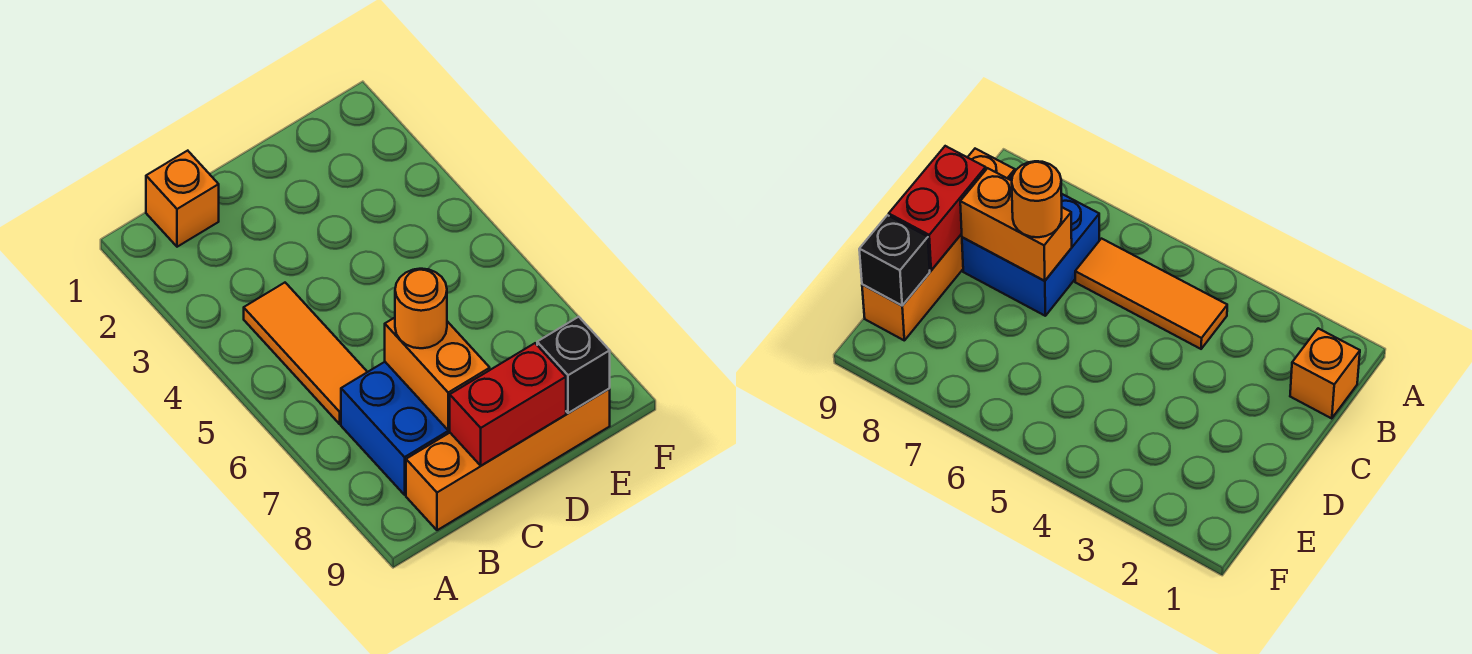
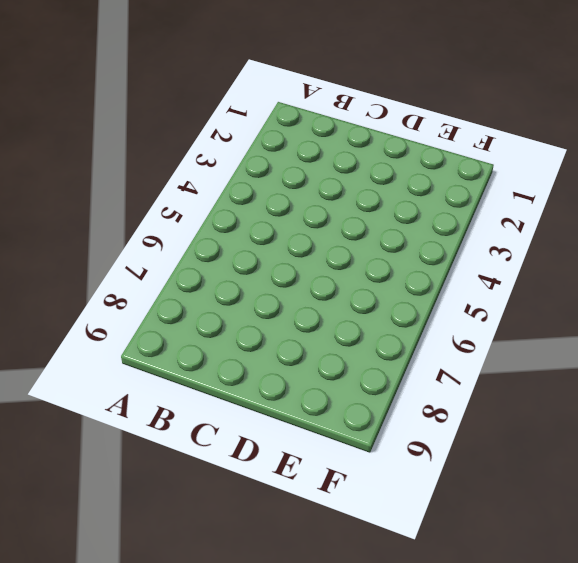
none -> orange brick B1 level 1
none -> orange tile B4:B6 level 1

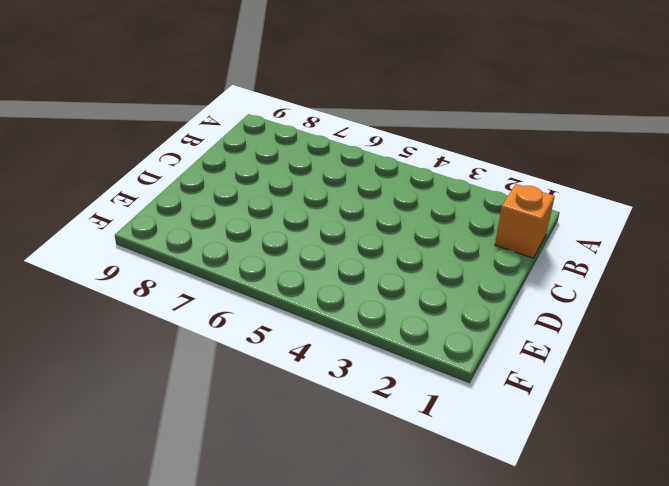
none -> orange tile B4:B6 level 1
none -> blue brick B7:C8 level 1

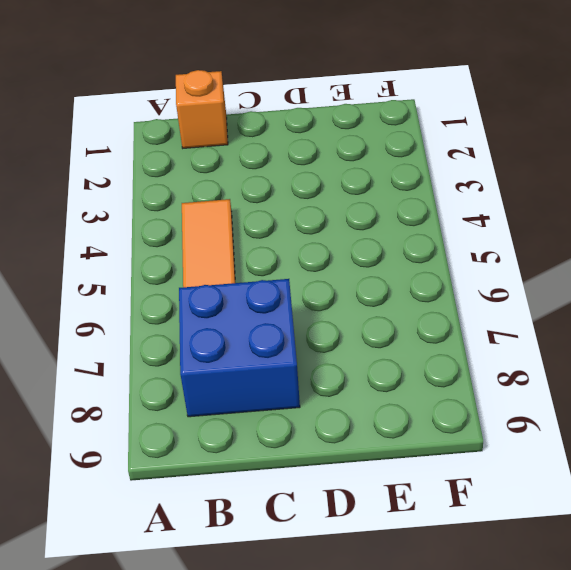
none -> orange brick B9:E9 level 1
none -> orange brick C7:C8 level 2

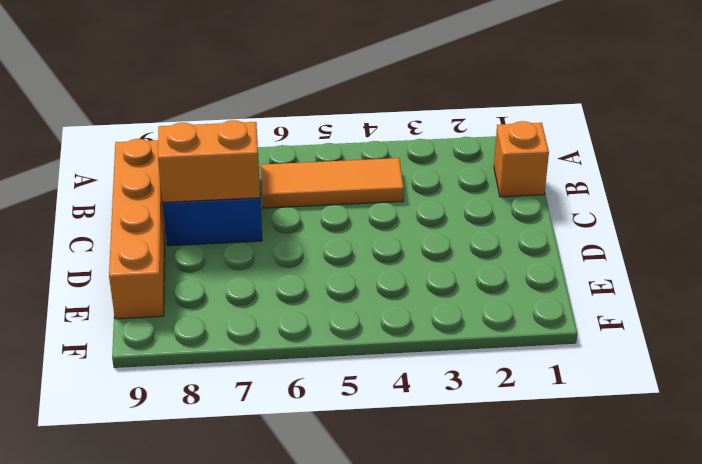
none -> red brick C9:D9 level 2
none -> black brick E9 level 2

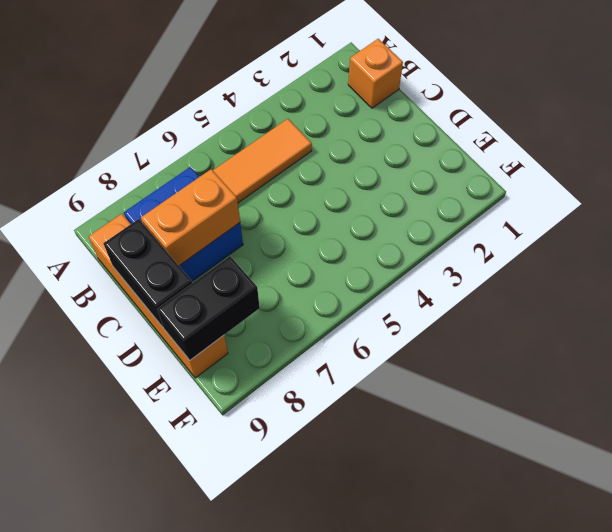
black brick C9:D9 level 2 -> red brick C9:D9 level 2
black brick E8:E9 level 2 -> black brick E9 level 2
none -> orange round brick C7 level 3

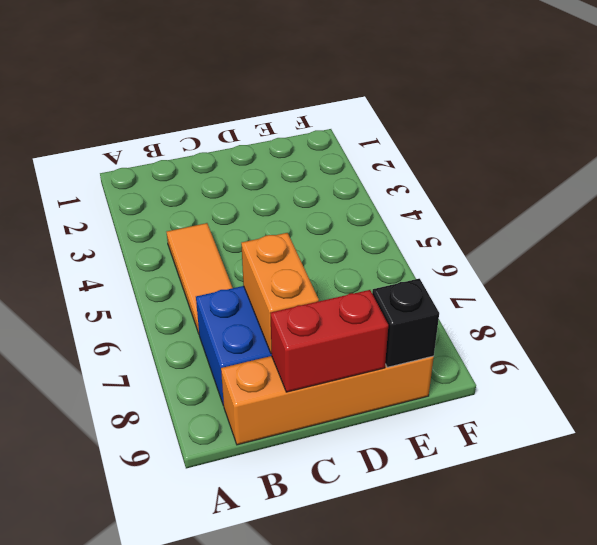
none -> orange brick B1 level 1
none -> orange round brick C7 level 3

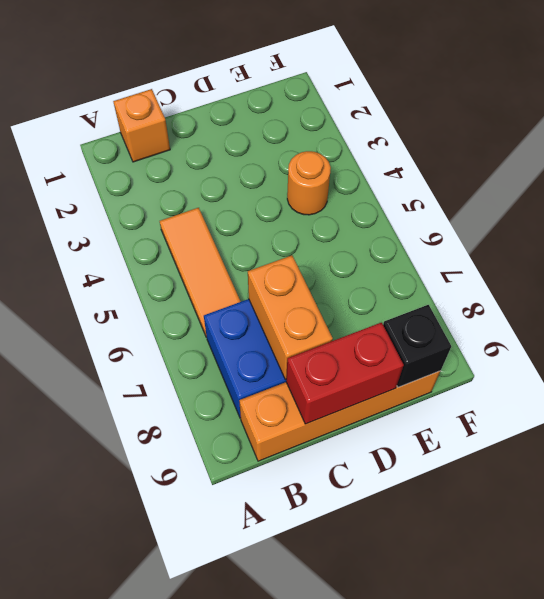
orange round brick E4 level 1 -> orange round brick C7 level 3

